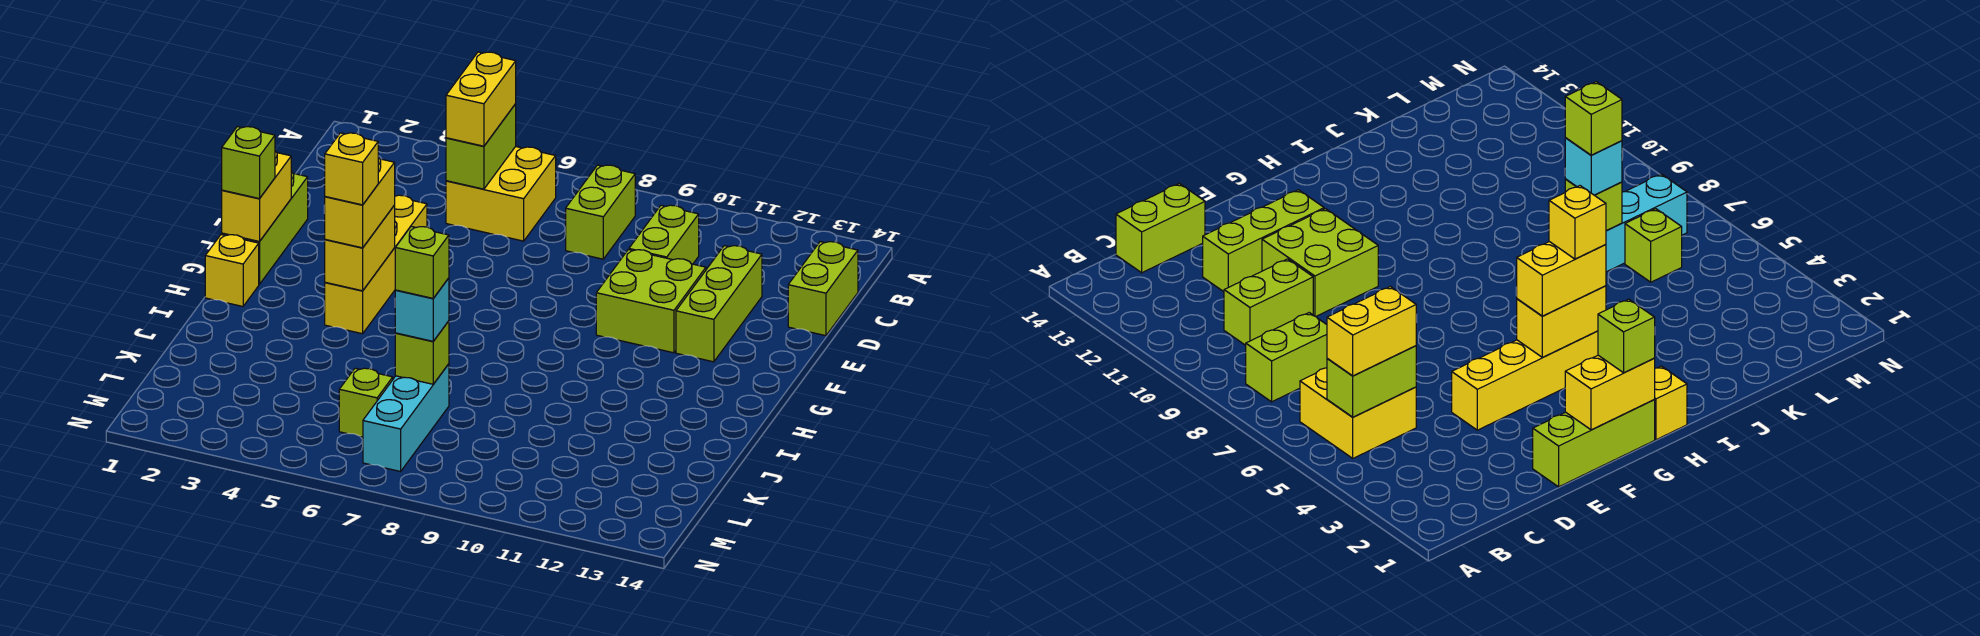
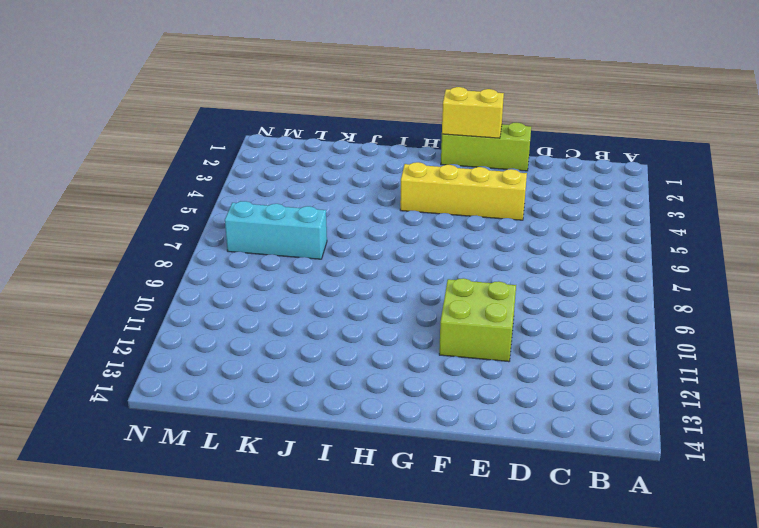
none -> yellow brick B5:C6 level 1
none -> lime brick B8:C8 level 1
none -> lime brick C10:D10 level 1

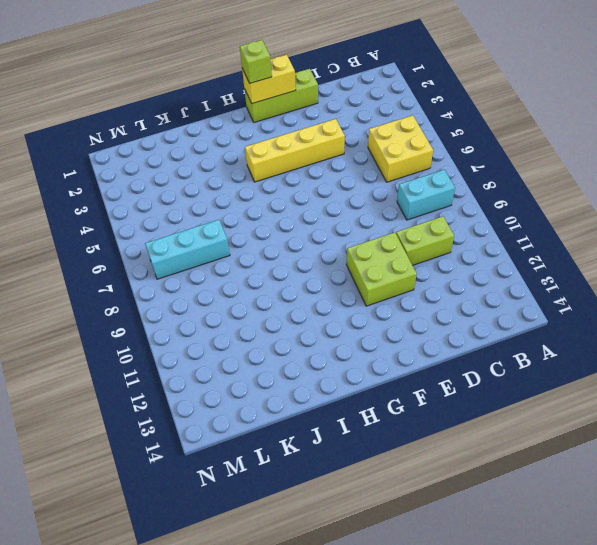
cyan brick B8:C8 level 1 -> lime brick B8:C8 level 1
none -> lime brick C14:D14 level 1
none -> lime brick D12:F12 level 1
none -> yellow brick H1 level 1

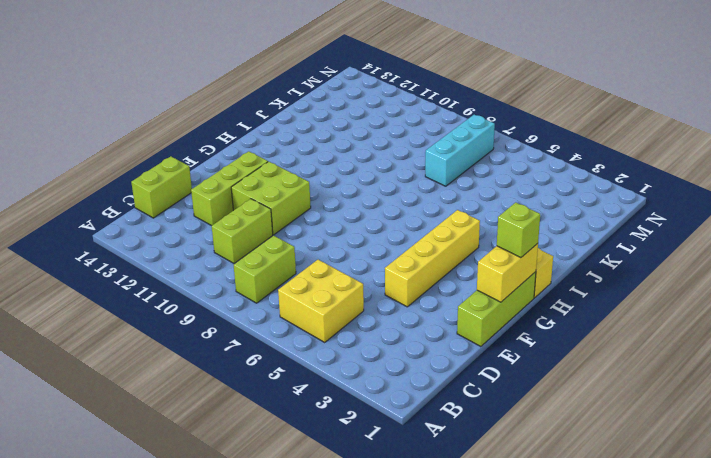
none -> lime brick L6 level 1
none -> lime brick B5:C5 level 2
none -> yellow brick G4:H4 level 2

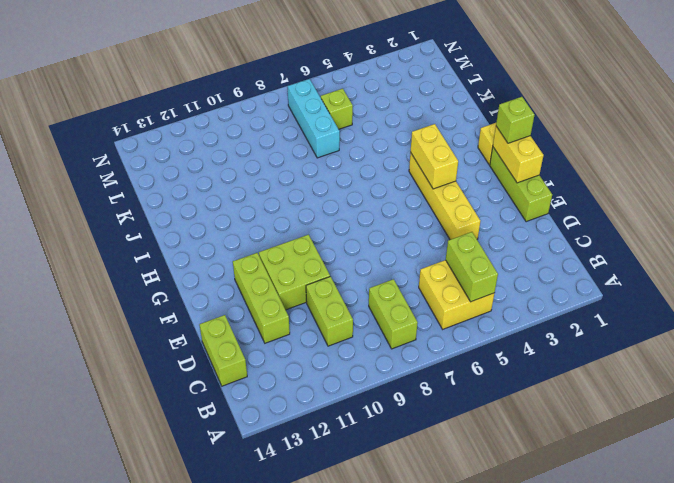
none -> lime brick K7 level 2
none -> yellow brick B5:C5 level 3
none -> yellow brick G4:H4 level 3

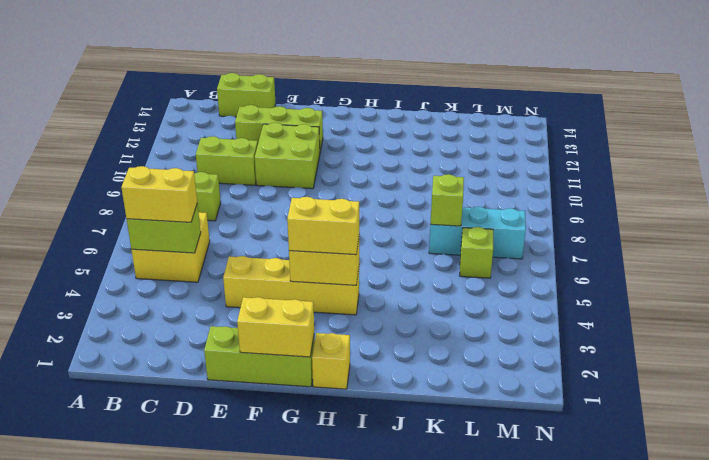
none -> lime brick G1 level 3
none -> cyan brick K7 level 3
none -> yellow brick H4 level 4

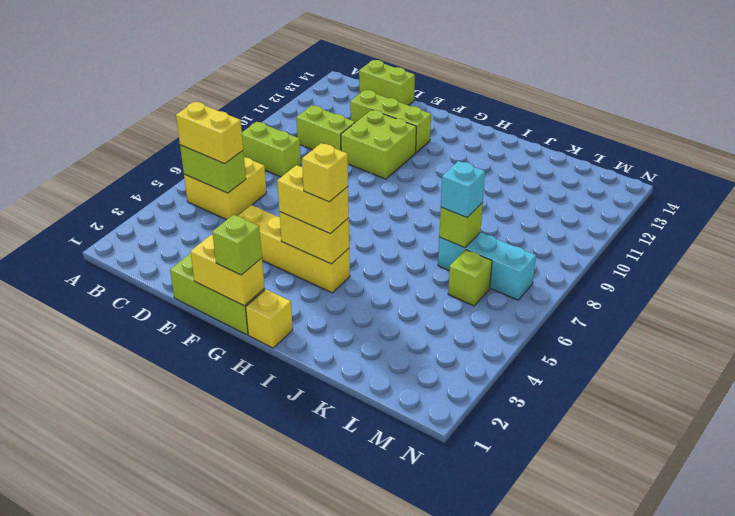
none -> lime brick K7 level 4

